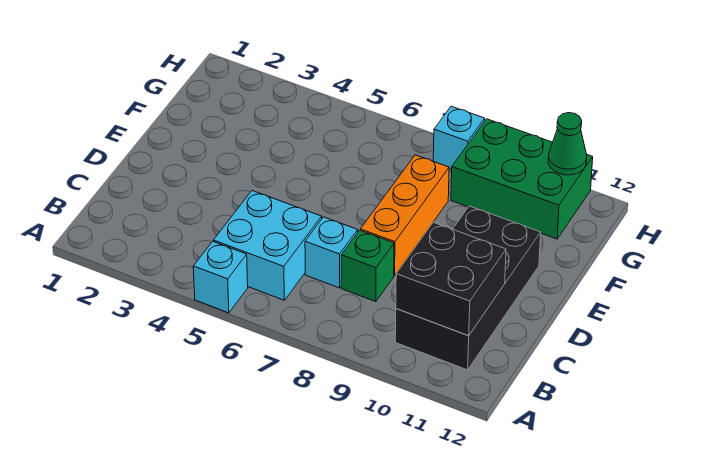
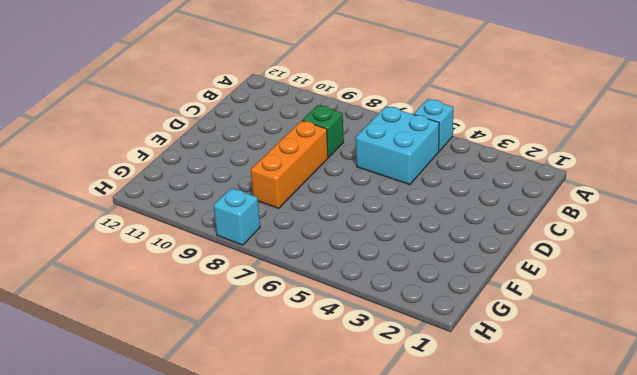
none -> black brick B10:E11 level 1
none -> cyan brick C7 level 1

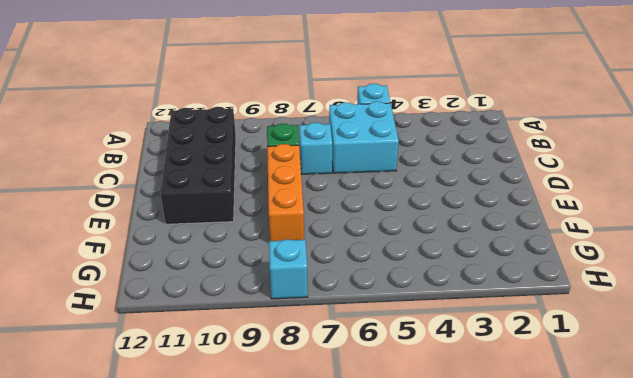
none -> green brick G9:H11 level 1
none -> black brick B10:C11 level 2

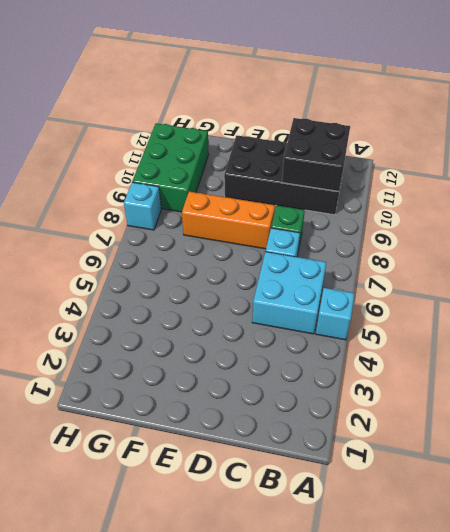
none -> green cone H11 level 2

